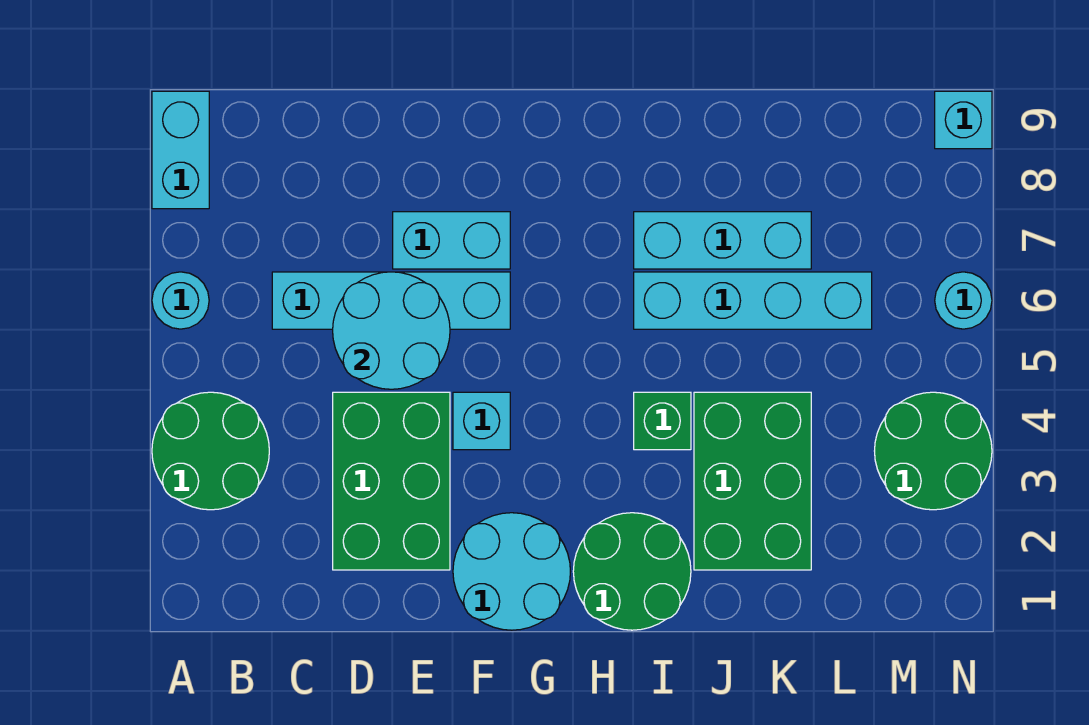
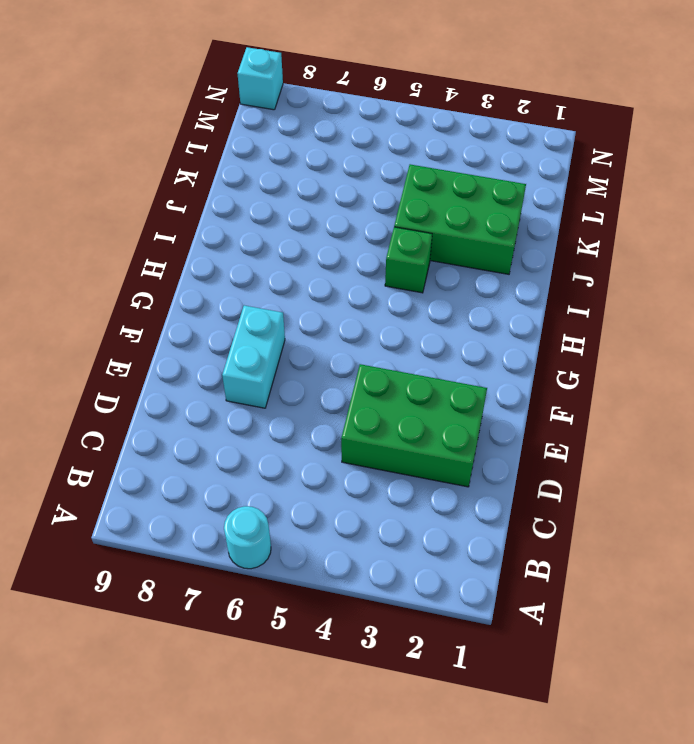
none -> green round brick A3:B4 level 1
none -> cyan brick A8:A9 level 1
none -> cyan brick C6:F6 level 1

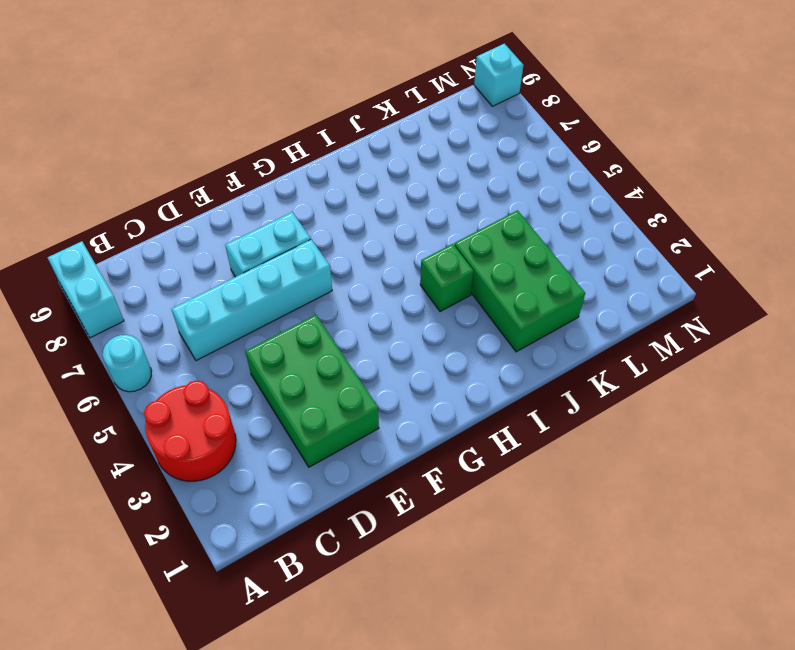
red round brick A3:B4 level 1 -> green round brick A3:B4 level 1
none -> cyan round brick F1:G2 level 1
none -> cyan brick F4 level 1
none -> green round brick H1:I2 level 1

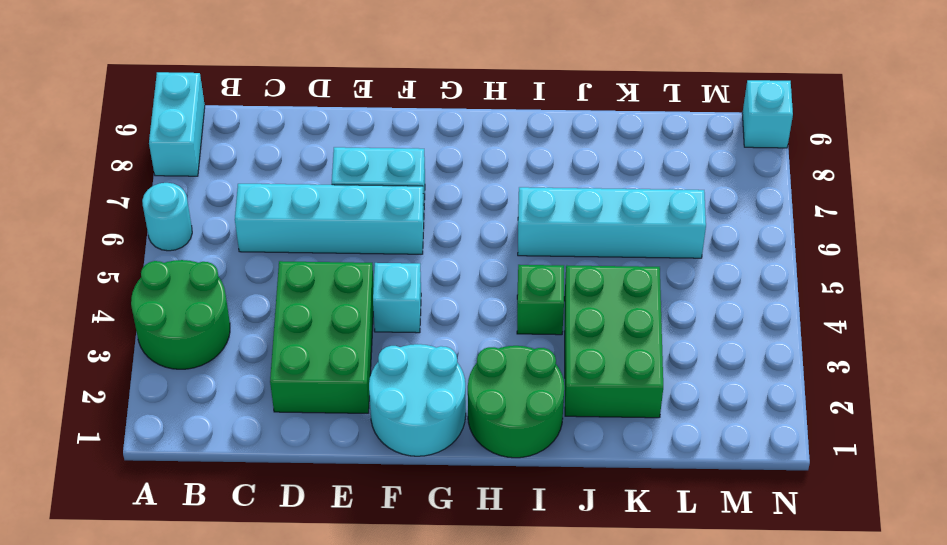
none -> cyan brick I7:K7 level 1
none -> green round brick M3:N4 level 1
none -> cyan round brick N6 level 1

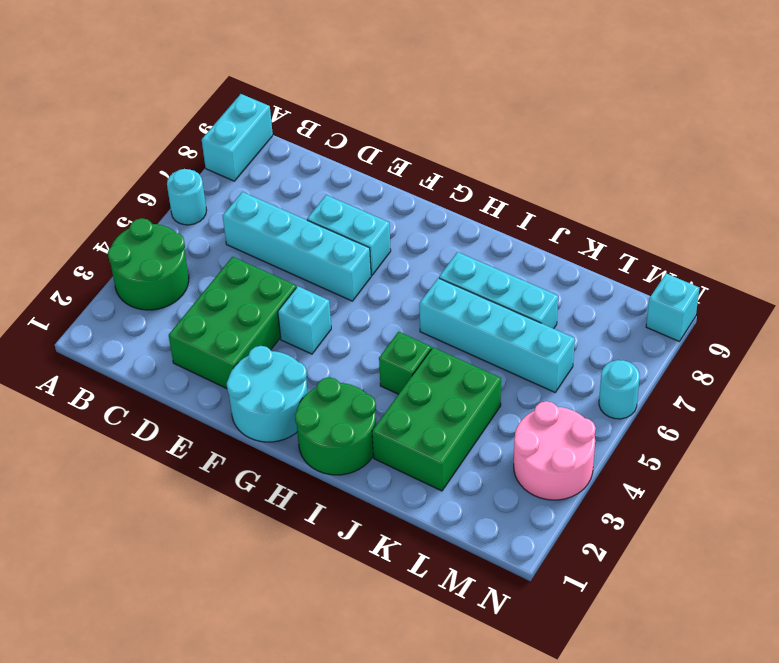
pink round brick M3:N4 level 1 -> green round brick M3:N4 level 1
none -> cyan round brick D5:E6 level 2

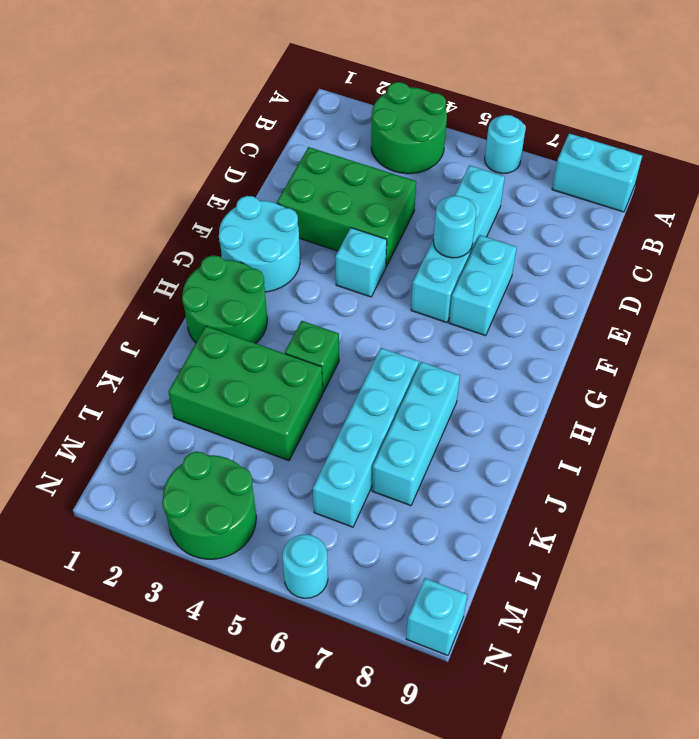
cyan round brick E6 level 2 -> cyan round brick D5:E6 level 2

